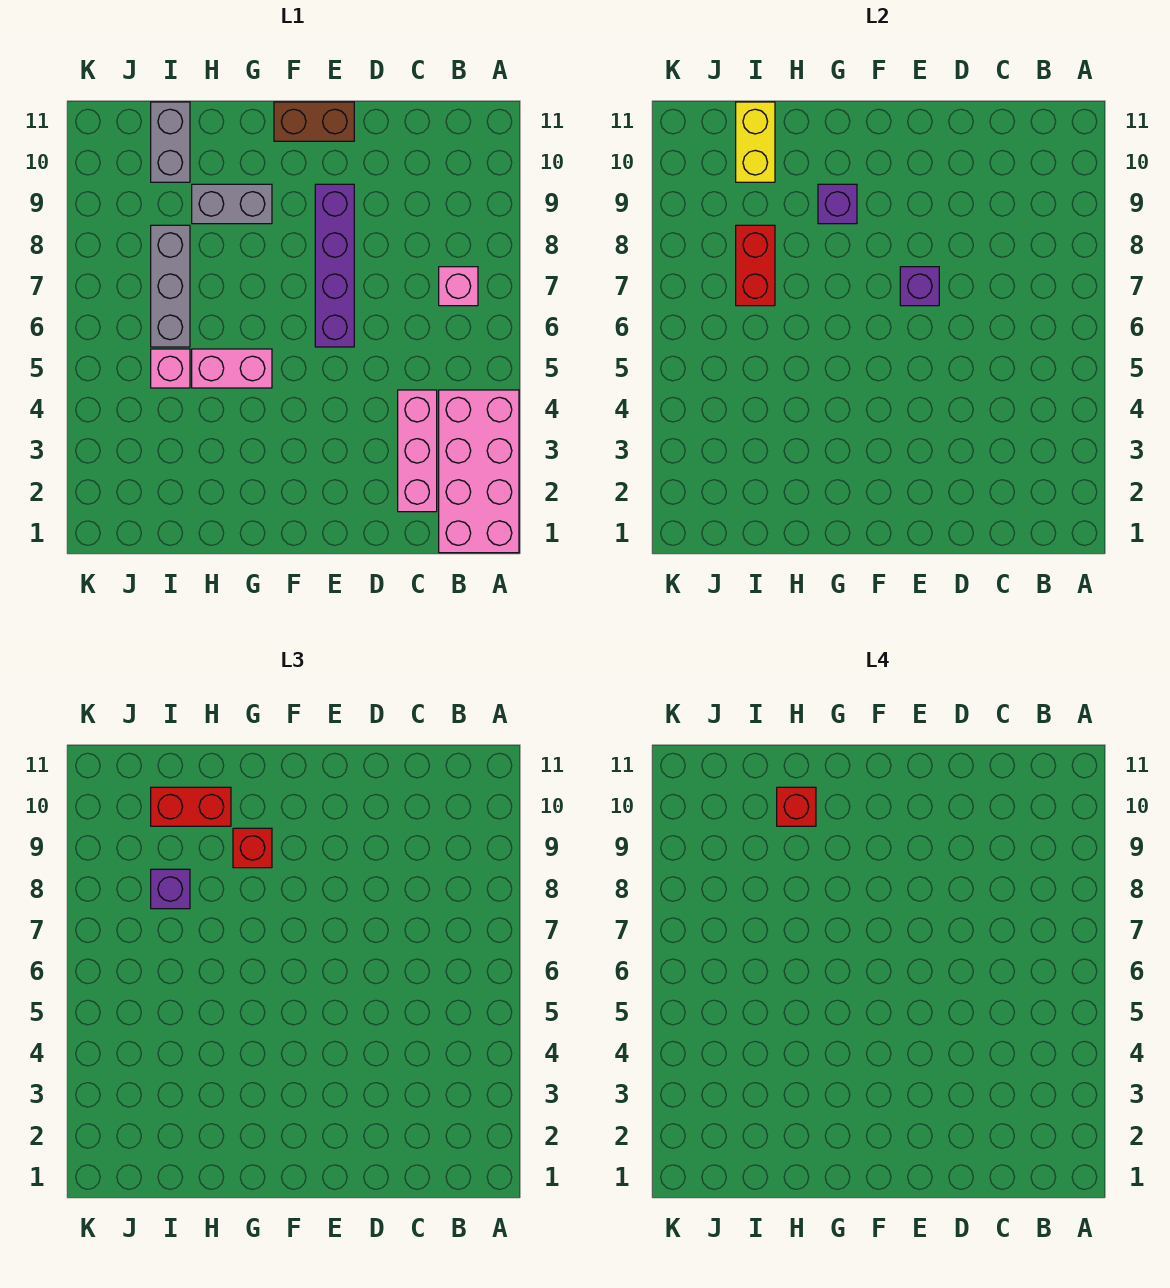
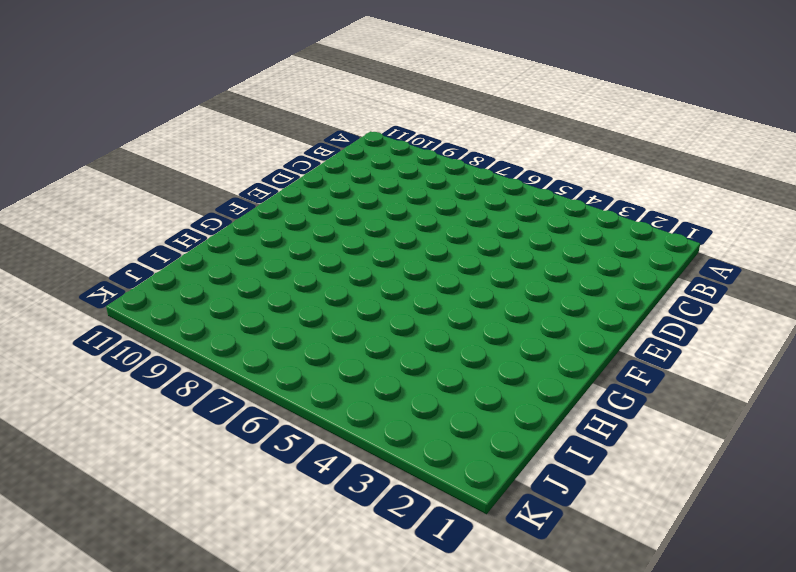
none -> pink brick A1:B4 level 1
none -> pink brick B7 level 1
none -> pink brick C2:C4 level 1

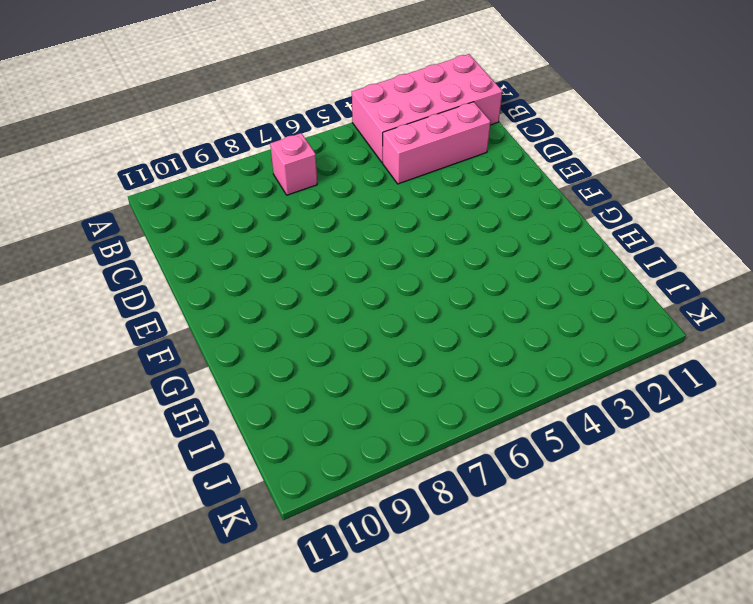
none -> purple brick E6:E9 level 1
none -> brown brick E11:F11 level 1
none -> pink brick G5:H5 level 1

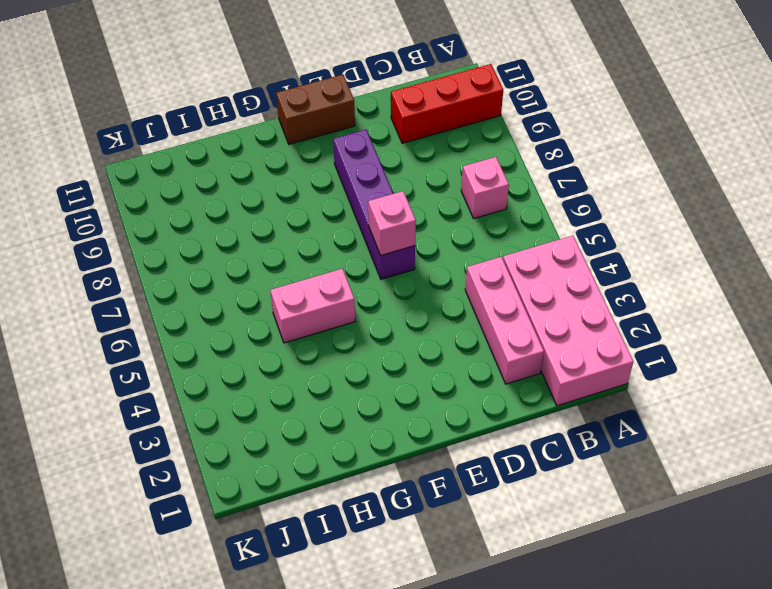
red brick A10:C10 level 1 -> none
pink brick E6 level 2 -> pink brick I5 level 1
none -> grey brick G9:H9 level 1
none -> grey brick I6:I8 level 1
none -> grey brick I10:I11 level 1

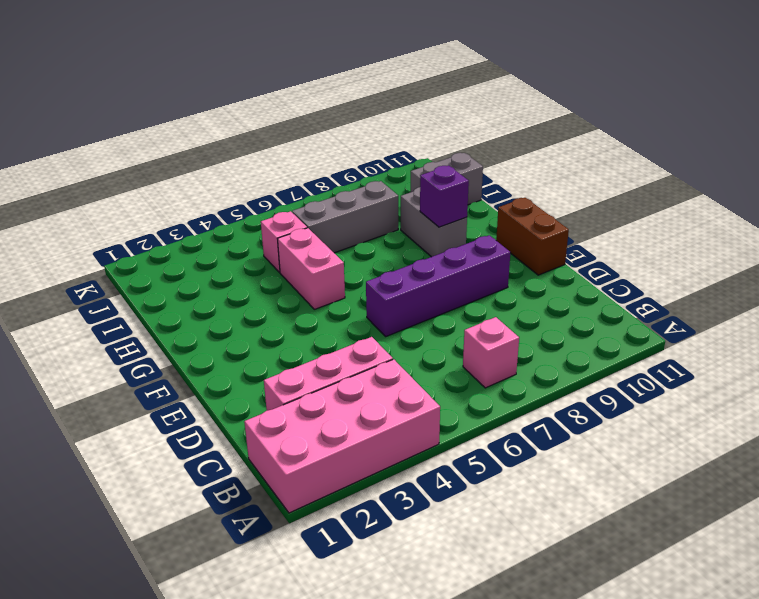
none -> purple brick E7 level 2
none -> red brick I7:I8 level 2
none -> yellow brick I10:I11 level 2

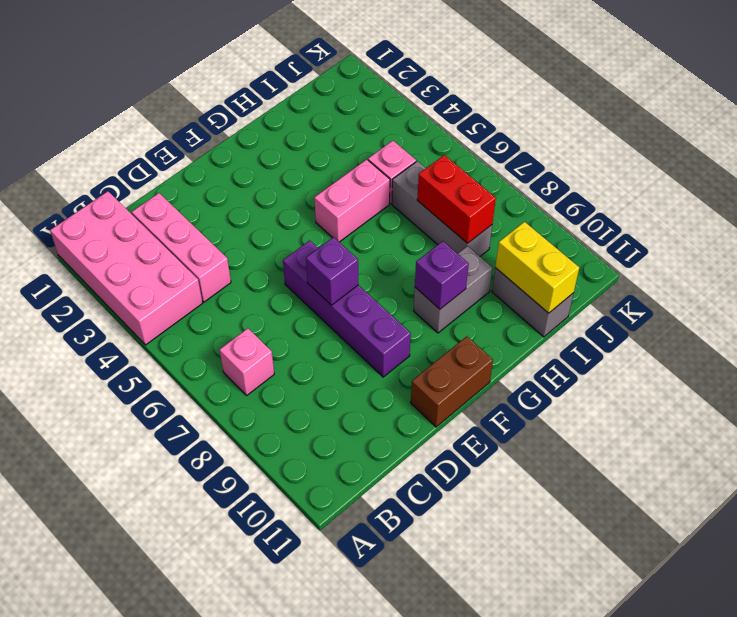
none -> red brick G9 level 3
none -> red brick H10:I10 level 3
none -> purple brick I8 level 3

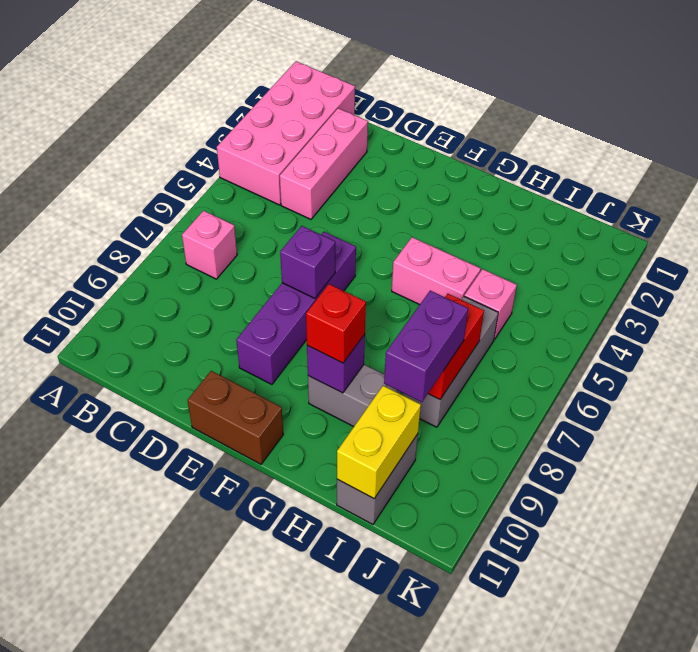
purple brick I8:I9 level 3 -> purple brick I8 level 3
none -> red brick H10:I10 level 3
none -> red brick H10 level 4

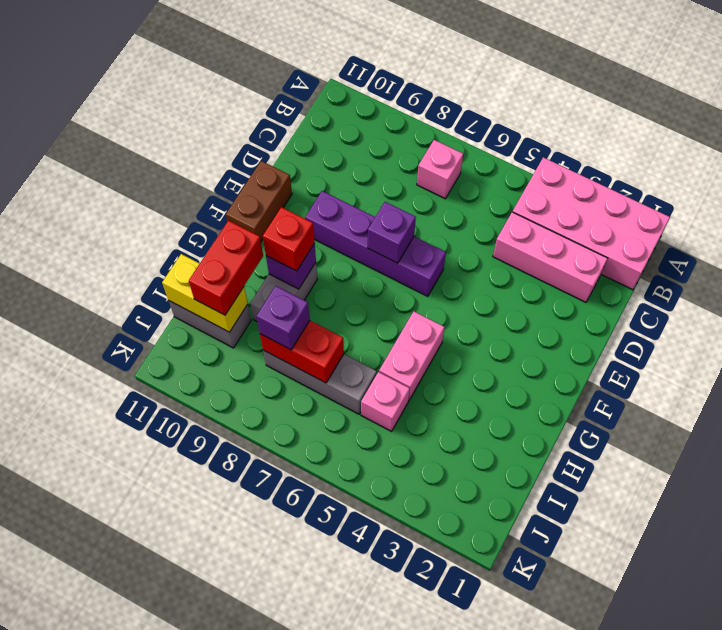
none -> red brick H10 level 4

